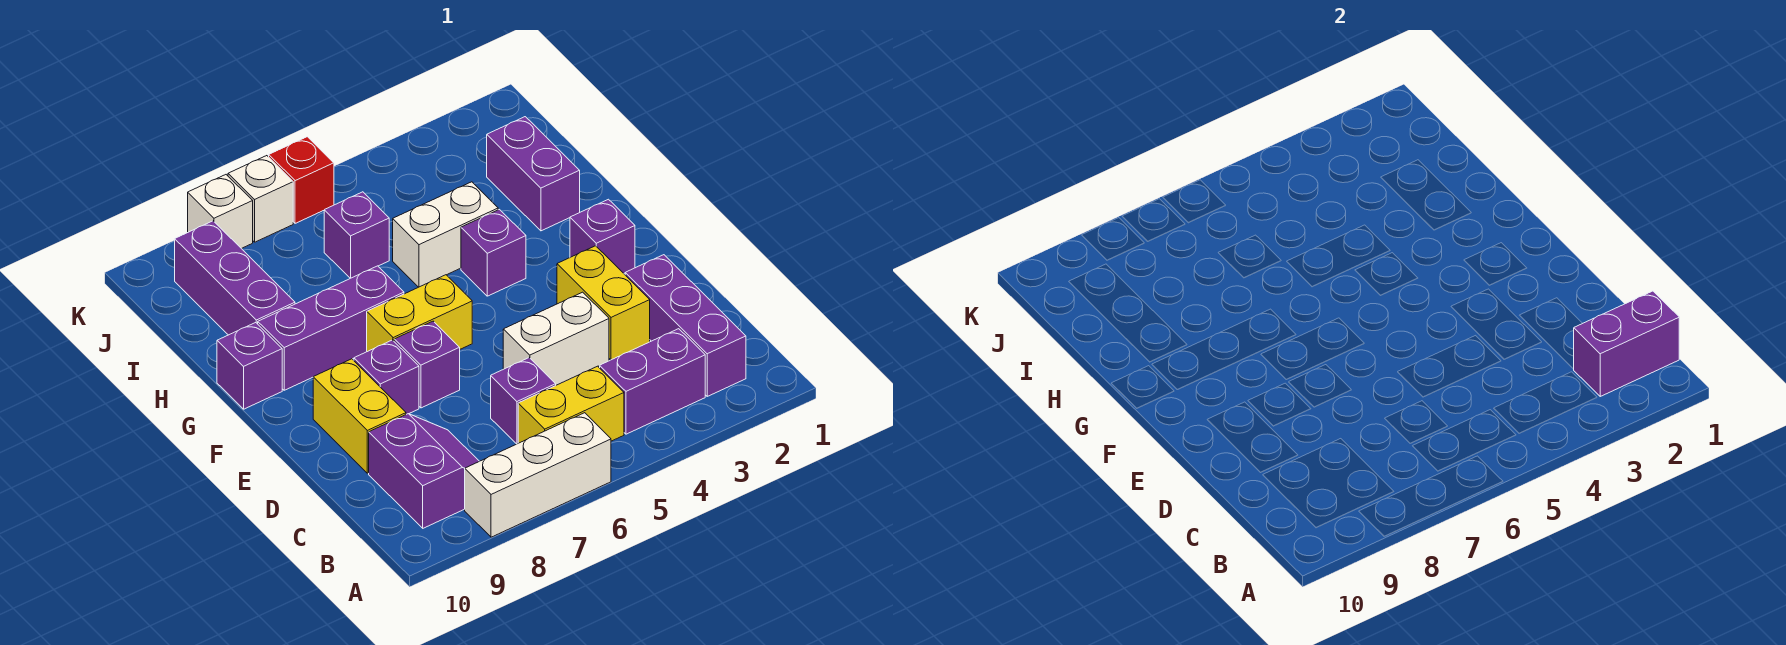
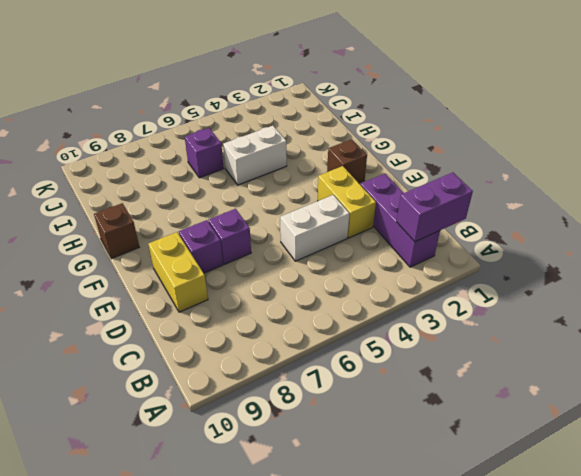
brown brick F2 level 1 -> purple brick F2 level 1
brown brick G10 level 1 -> purple brick G10 level 1
none -> white brick A6:A8 level 1
none -> purple brick B3:B4 level 1
none -> yellow brick B5:B6 level 1

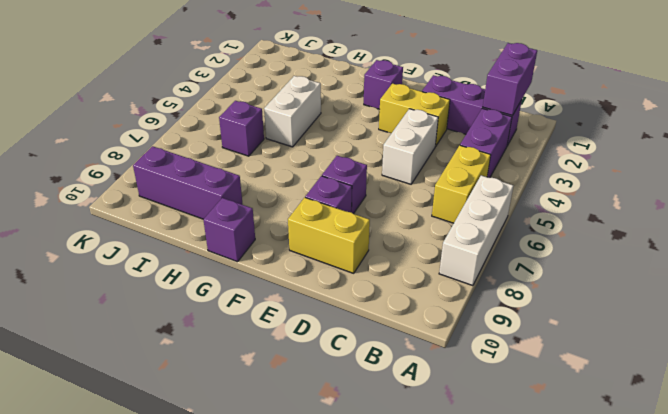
none -> purple slope B8:C9 level 1 top 9
none -> purple brick C6 level 1
none -> yellow brick F6:F7 level 1

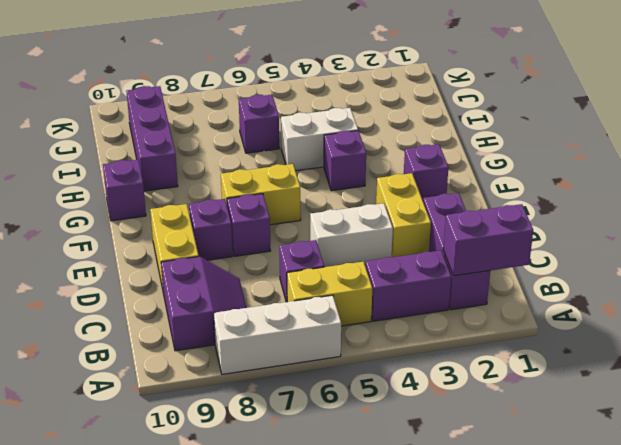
none -> purple brick G7:G9 level 1
none -> purple brick H2:I2 level 1
none -> red brick K6 level 1

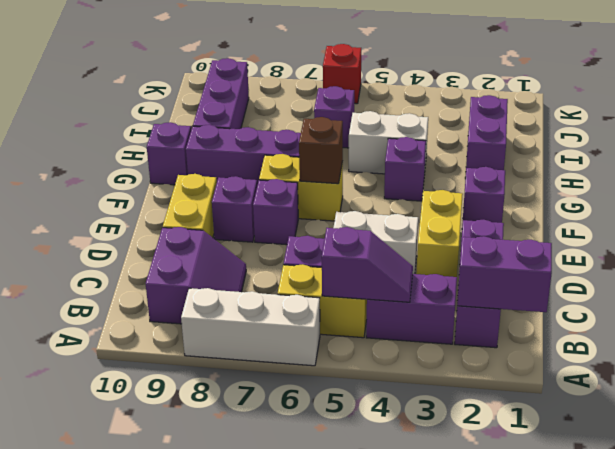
purple slope B4:B5 level 2 top 5 -> none
brown brick F6 level 2 -> none
none -> white brick K7 level 1
none -> white brick K8 level 1

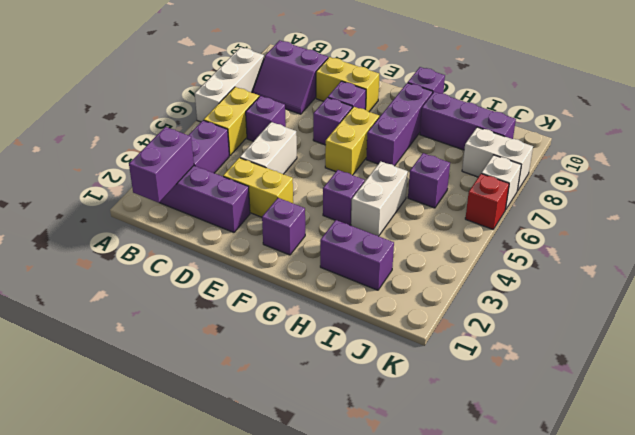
white brick J8:K8 level 1 -> white brick K8 level 1

